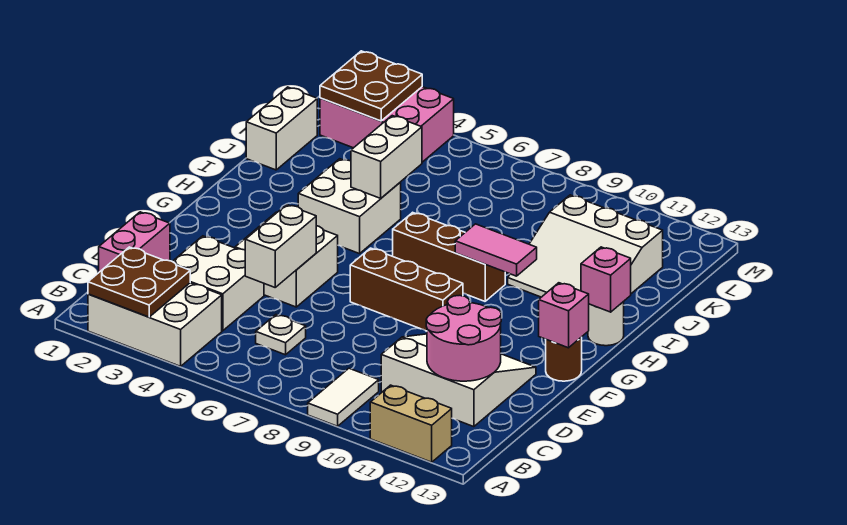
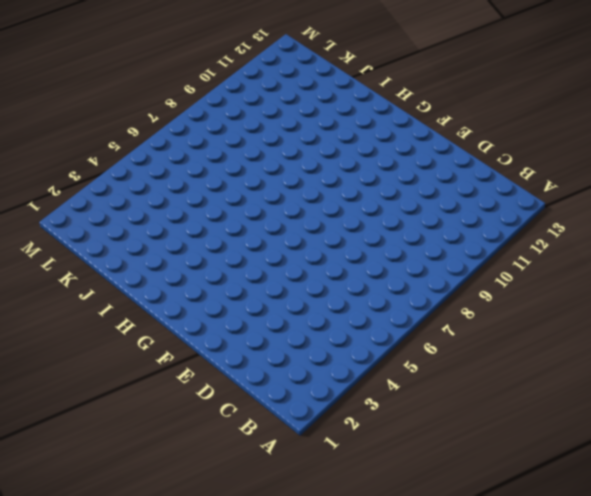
none -> white brick A2:B4 level 1
none -> white tile A9:B9 level 1
none -> tan brick A11:A12 level 1

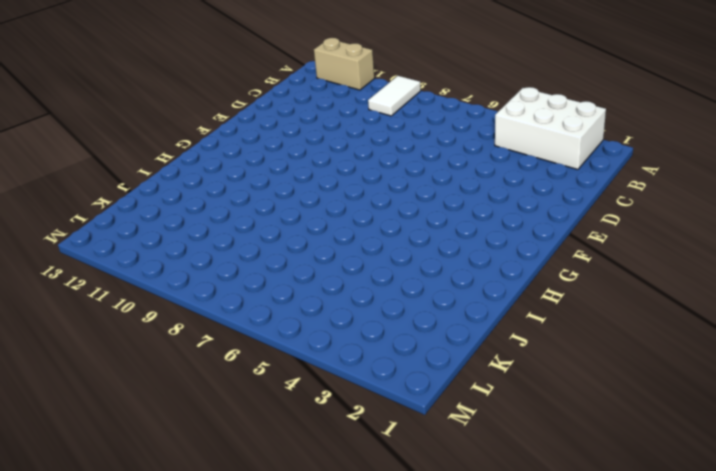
none -> pink brick C1:D1 level 1
none -> white brick C3:D4 level 1
none -> white plate C6 level 1

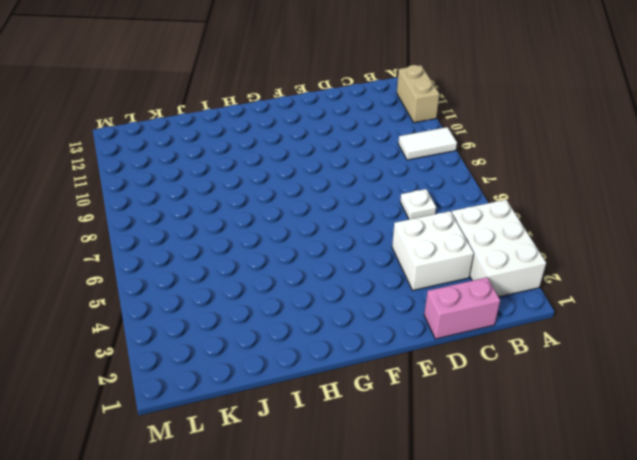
none -> white slope C10:E12 level 1 top C
none -> white brick E4:F5 level 1
none -> brown brick F7:F9 level 1

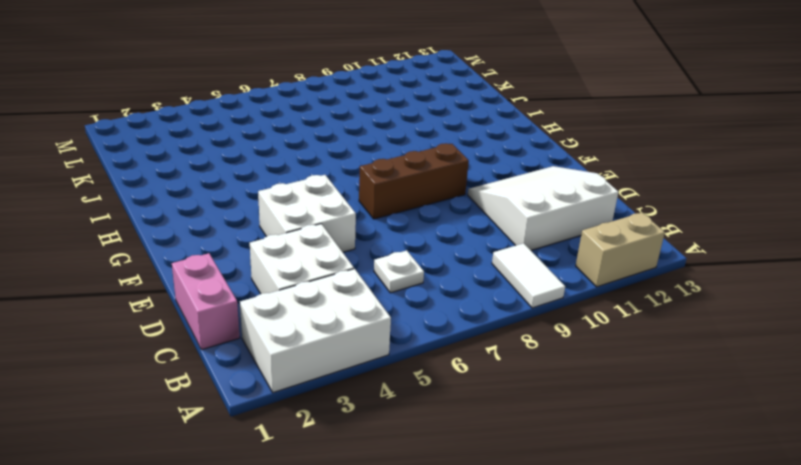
none -> brown round brick F13 level 1
none -> white brick H4:I5 level 1
none -> brown brick H7:H9 level 1

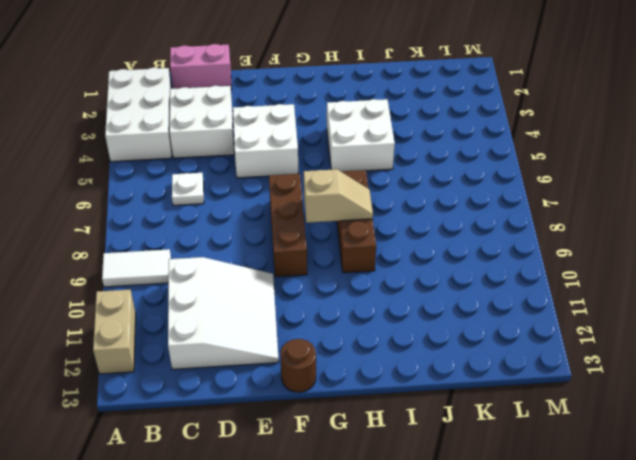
tan slope G8:H8 level 2 top G -> none
none -> white round brick H13 level 1
none -> white slope I10:K12 level 1 top K
none -> white brick J1:K1 level 1

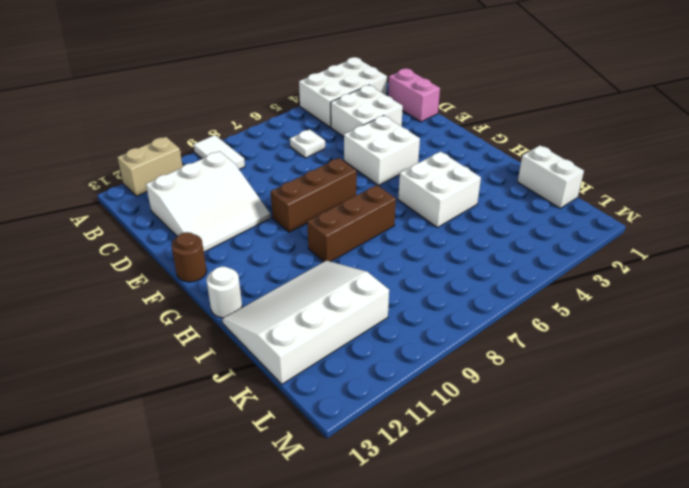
white slope I10:K13 level 1 top K -> white slope I10:K12 level 1 top K
none -> pink brick L2:M4 level 1
none -> brown plate A2:B3 level 2
none -> pink round brick C11:D12 level 2

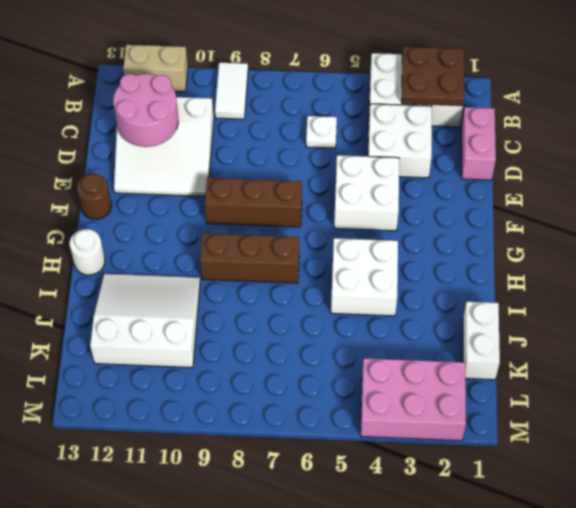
none -> white brick D5:E5 level 2
none -> pink brick F13 level 2
none -> pink tile H9:H10 level 2

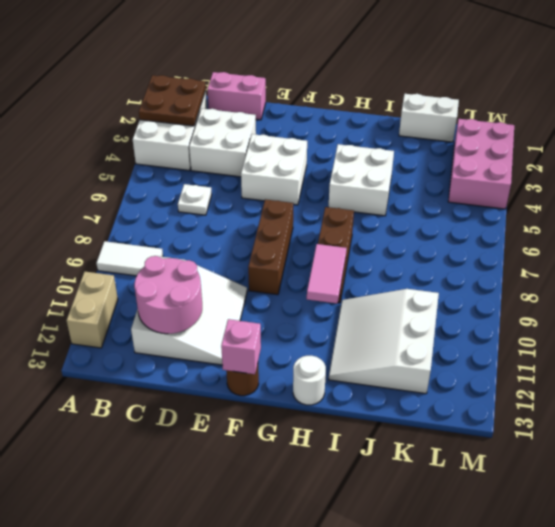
none -> white brick D5:E5 level 2
none -> pink brick H13 level 2
none -> white brick I5:J5 level 2

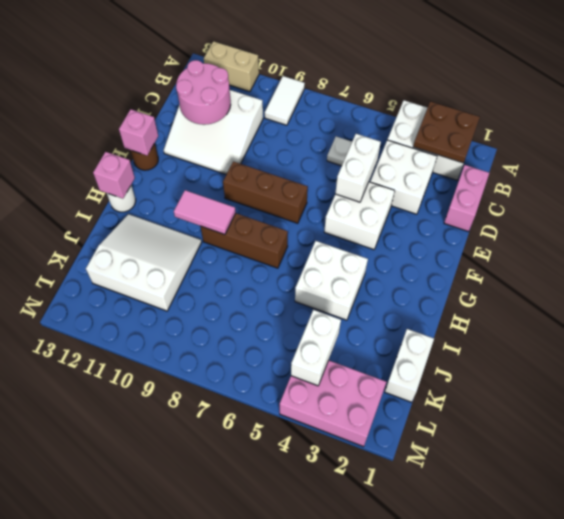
white brick K4:L4 level 2 -> white brick I5:J5 level 2
none -> brown plate L2:M3 level 2

